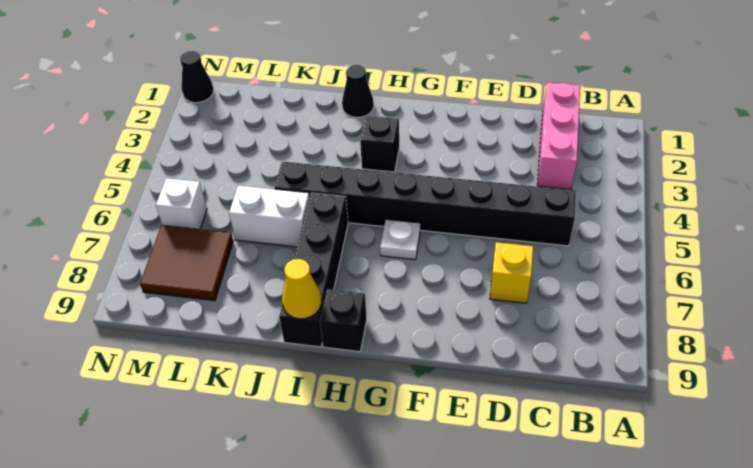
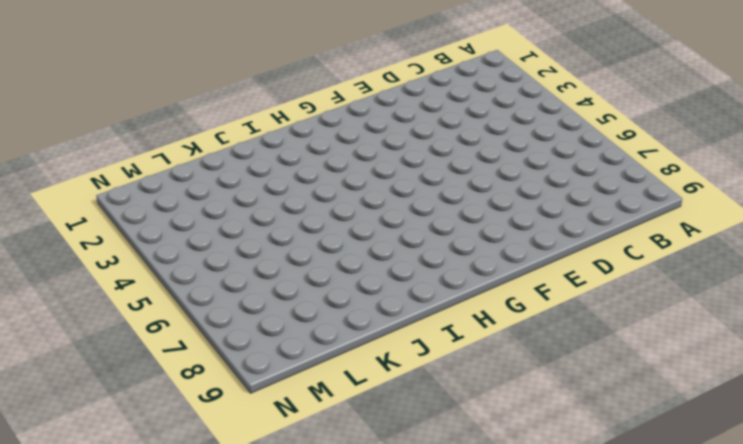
none -> pink brick C1:C3 level 1
none -> black brick C5:J5 level 1
none -> yellow brick D7 level 1

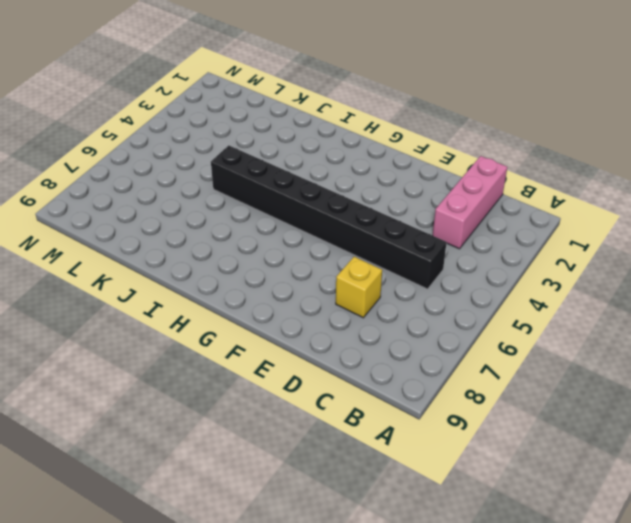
none -> white plate G6 level 1
none -> black brick H3 level 1
none -> black brick H9 level 1

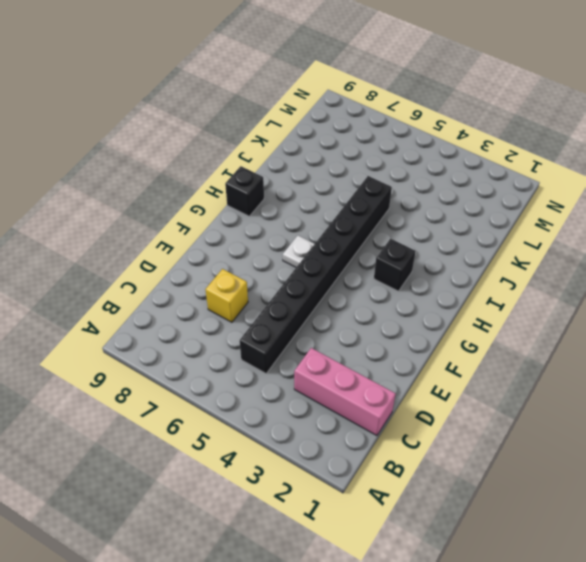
none -> black cone I1 level 1
none -> black brick I6:I9 level 1
none -> white brick J6:K6 level 1

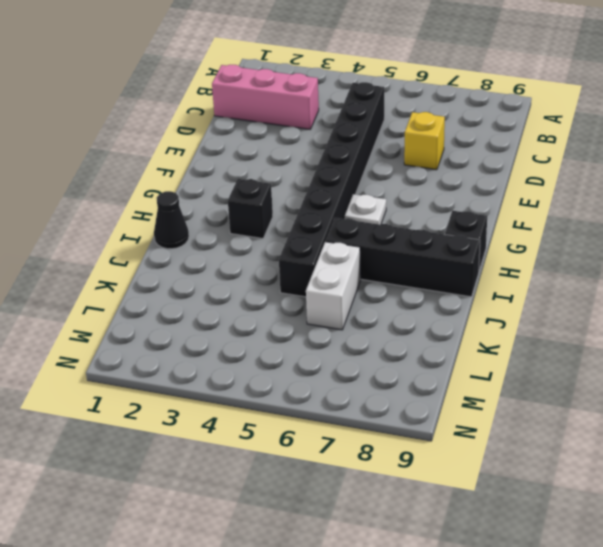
none -> brown tile L7:M8 level 1
none -> white brick M6 level 1
none -> black cone N1 level 1

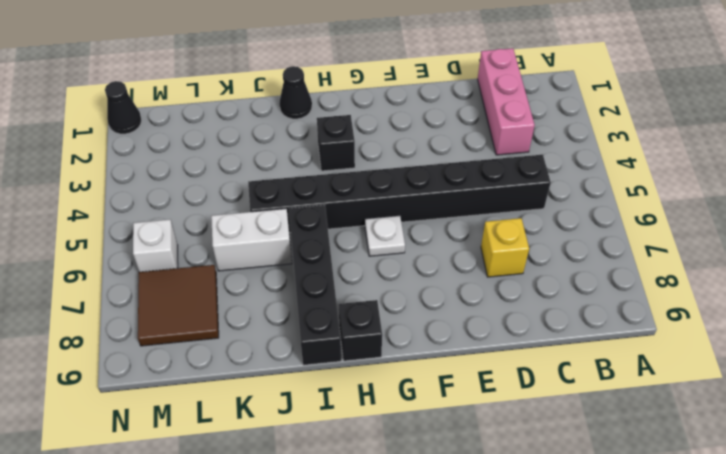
none -> yellow cone I9 level 2

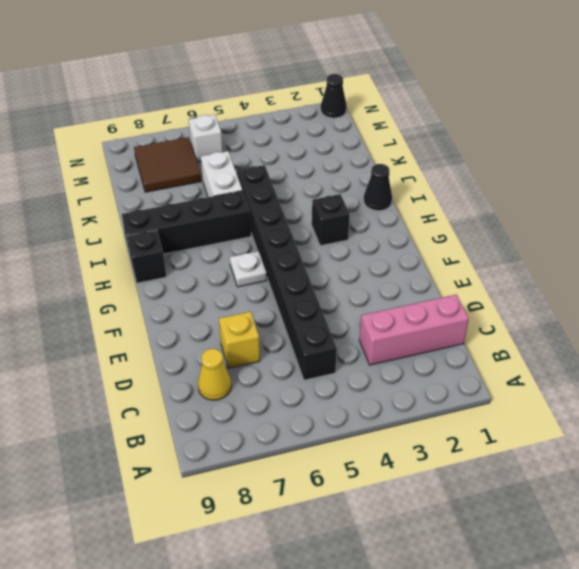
yellow cone C8 level 1 -> yellow cone I9 level 2

